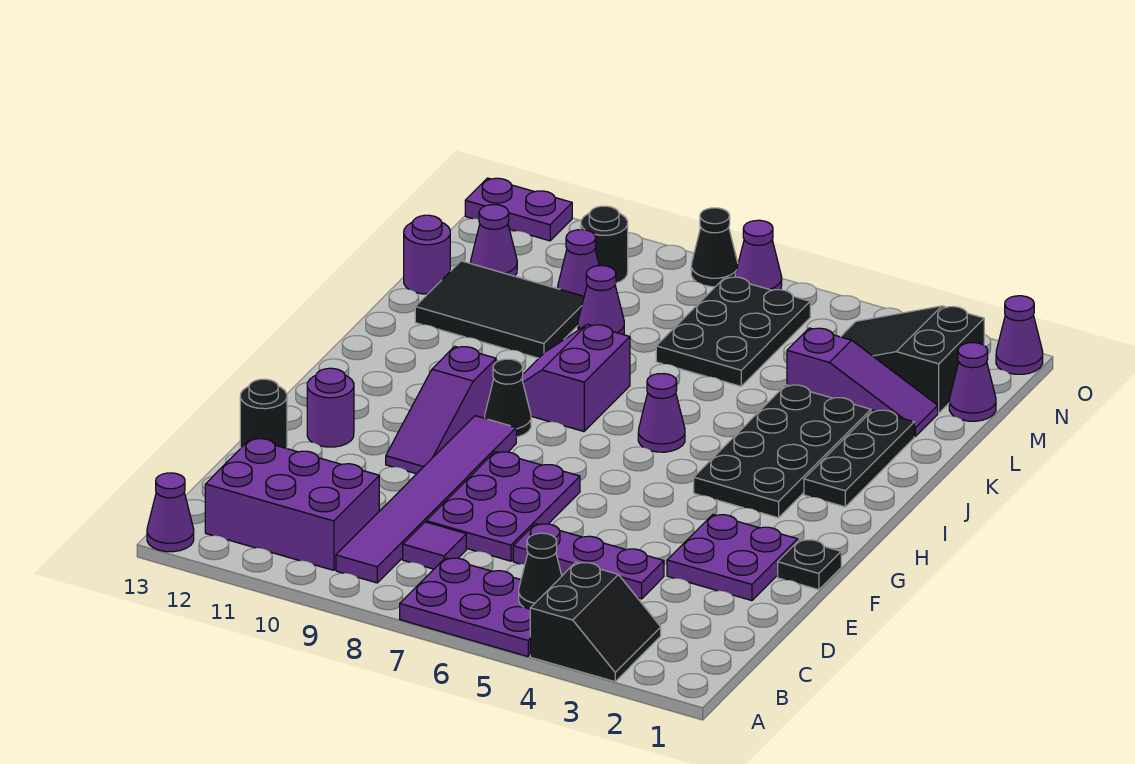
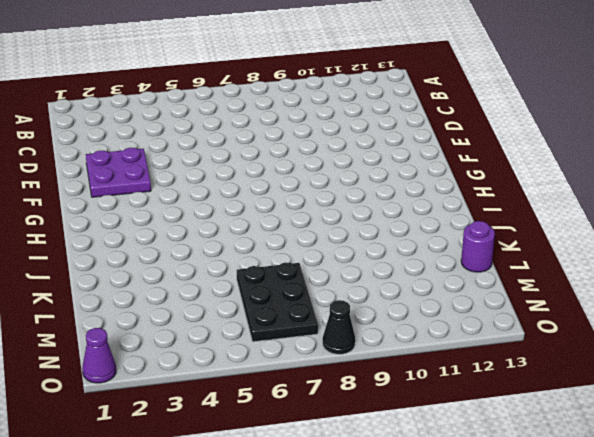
none -> black slope A3:B4 level 1 top 4
none -> purple plate A5:B7 level 1
none -> purple cone A13 level 1
none -> purple tile B9:G9 level 1

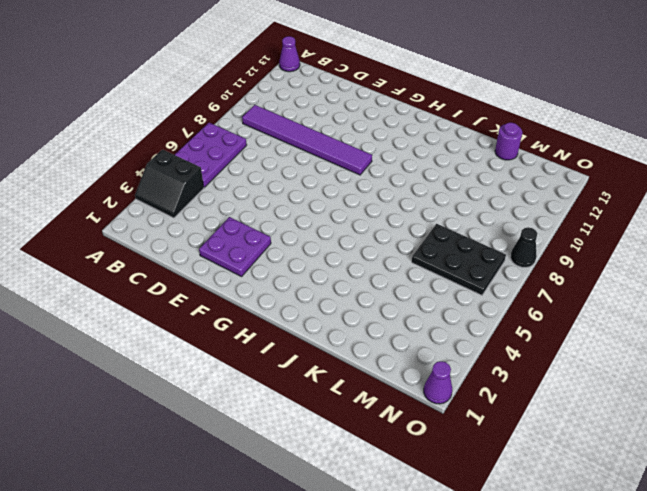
none -> purple brick B10:C12 level 1
none -> purple tile C8 level 1
none -> purple plate D4:D6 level 1
none -> purple plate D7:F8 level 1

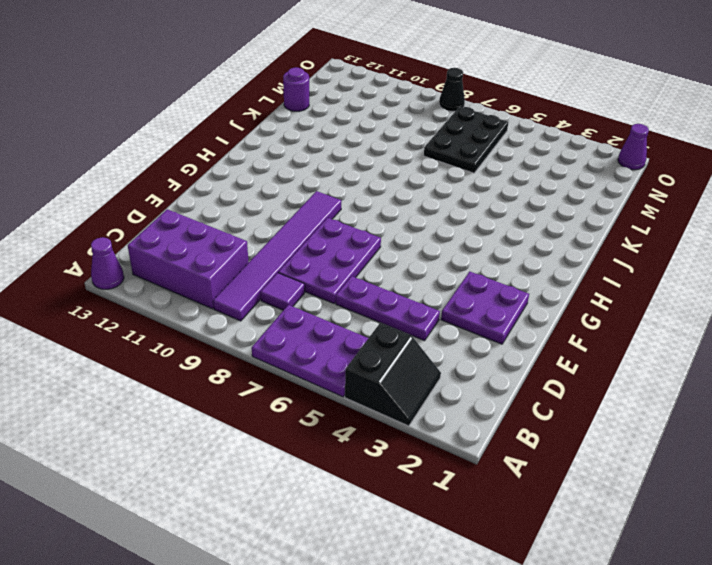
none -> black round brick E13 level 1
none -> black plate F1 level 1
none -> purple slope F10:H10 level 1 top H
none -> purple round brick F12 level 1

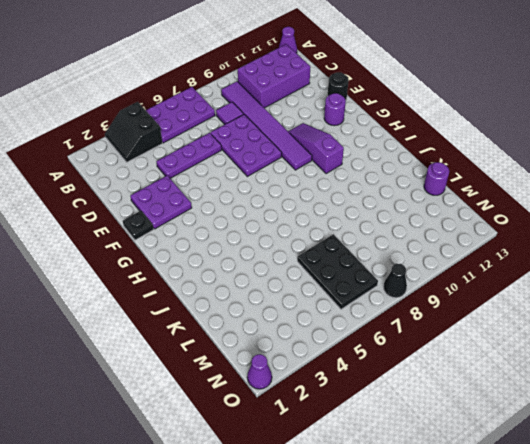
none -> black plate H3:K4 level 1
none -> black cone H9 level 1
none -> black plate I2:K2 level 1
none -> purple cone I6 level 1

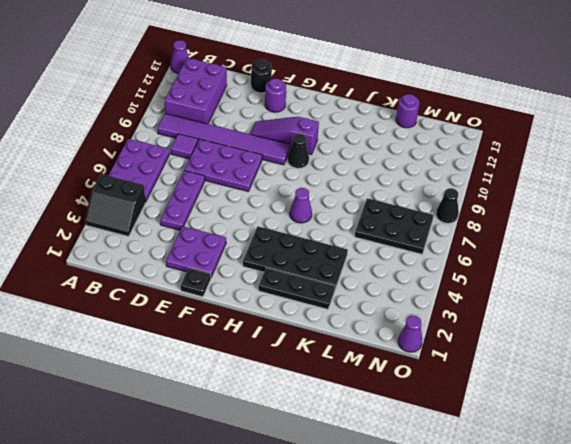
none -> purple slope I8:J9 level 1 top 8
none -> black tile K10:L12 level 1
none -> purple slope L2:L4 level 1 top 4
none -> purple cone L9 level 1

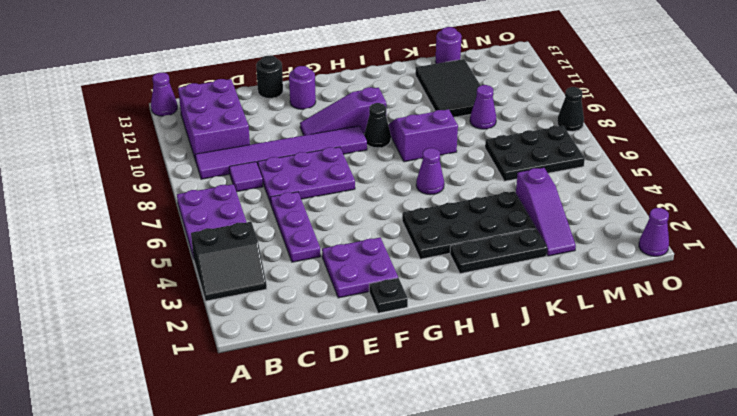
none -> purple cone M1 level 1
none -> black slope M2:N4 level 1 top 2
none -> purple cone M10 level 1
none -> purple cone M12 level 1

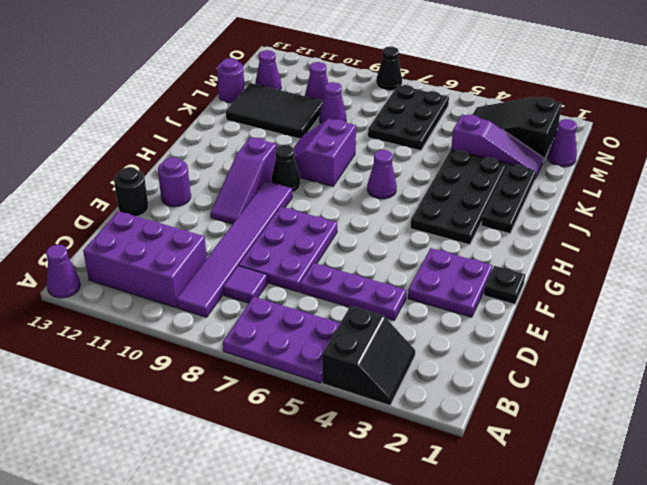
none -> black round brick N10 level 1
none -> purple cone O1 level 1
none -> purple cone O7 level 1
none -> purple plate O12:O13 level 1

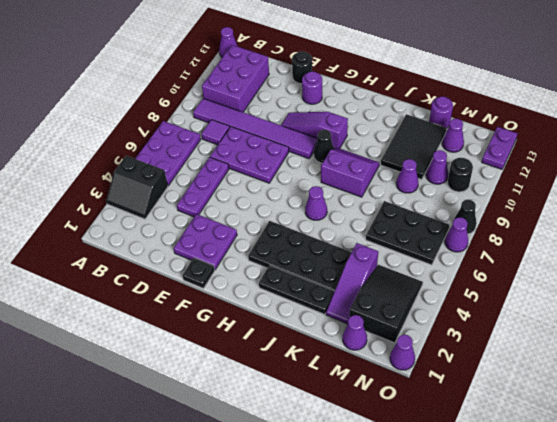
none -> black cone B5 level 2

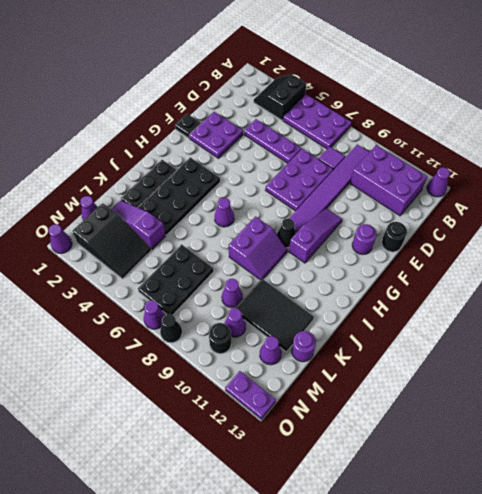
none -> black cone B5 level 2

